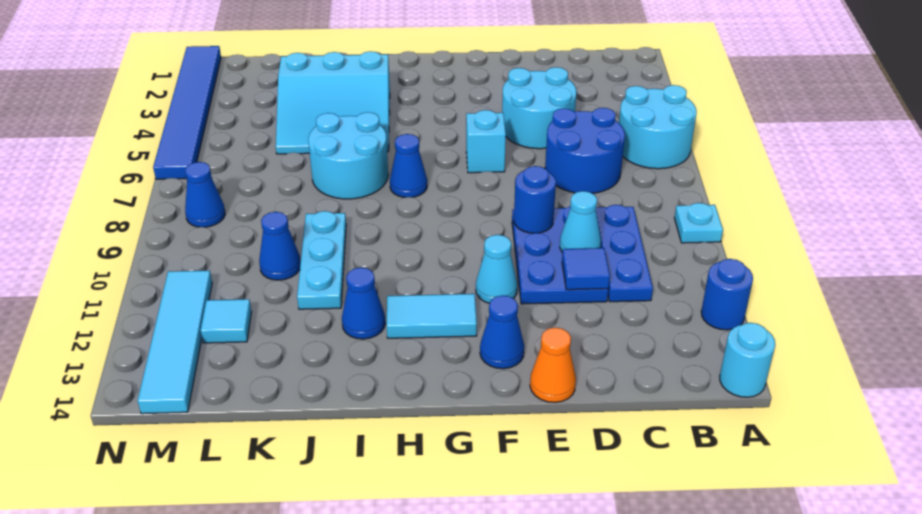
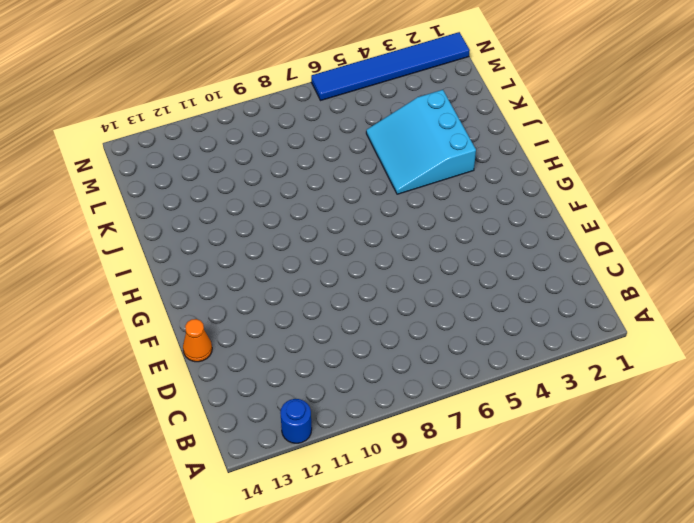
none -> cyan round brick A5:B6 level 1
none -> cyan plate A9 level 1
none -> cyan round brick A14 level 1

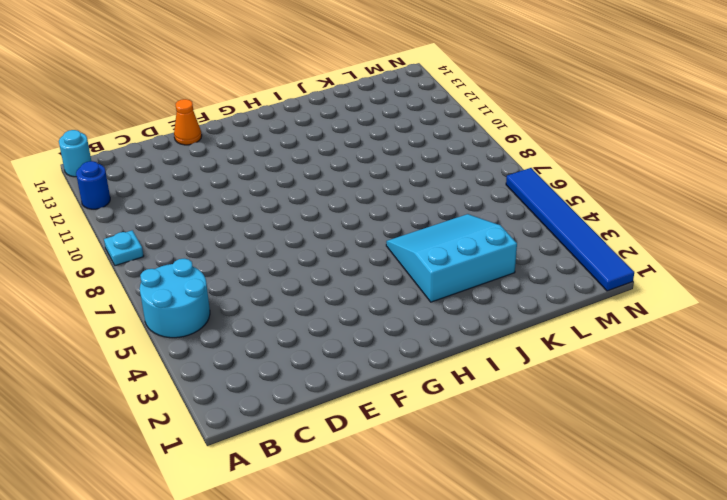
none -> blue round brick C6:D7 level 1
none -> blue plate C9:C11 level 1
none -> cyan round brick D4:E5 level 1

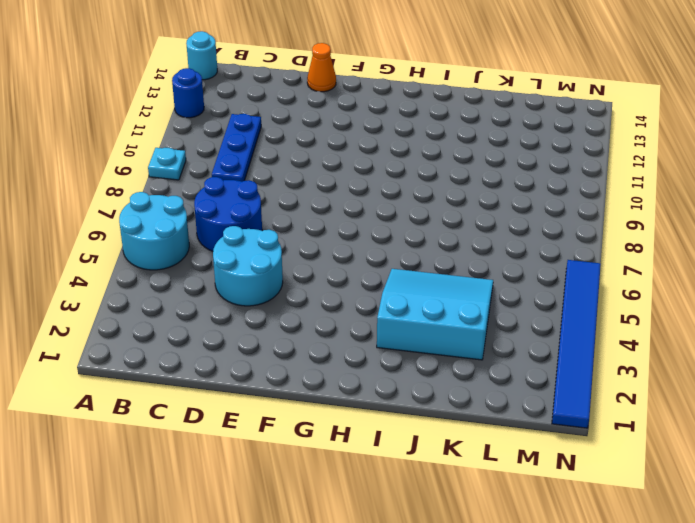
none -> blue plate D9:E11 level 1
none -> cyan brick F6 level 1
none -> cyan cone F11 level 1

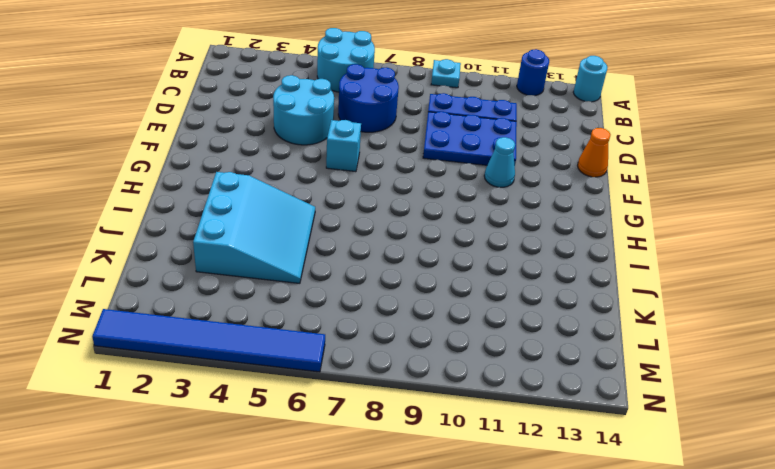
none -> blue cone F13 level 1
none -> cyan tile G12:H12 level 1
none -> blue cone H7 level 1

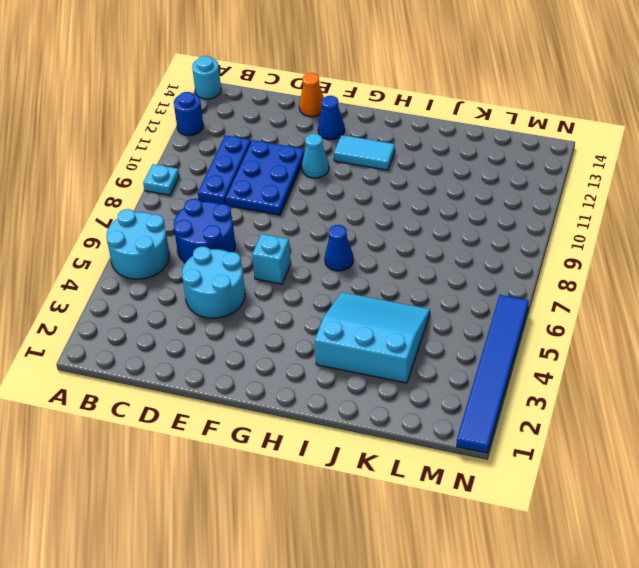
none -> cyan round brick I6:J7 level 1
none -> blue cone I12 level 1
none -> cyan plate J9:J11 level 1

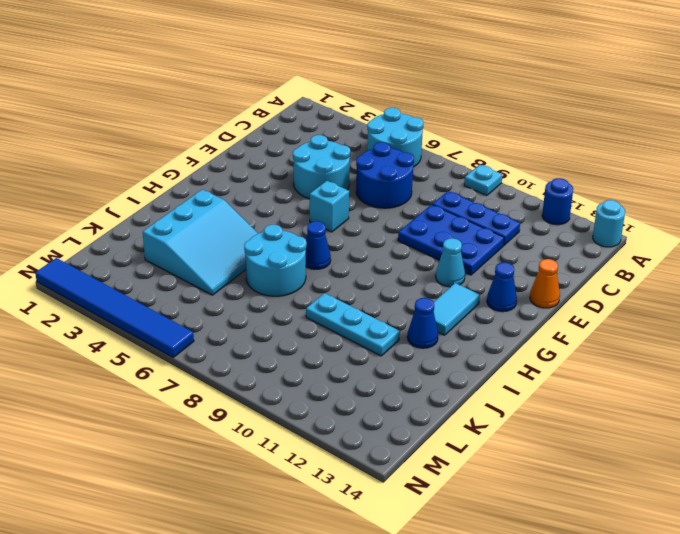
none -> blue cone K10 level 1
none -> cyan tile L12 level 1
none -> blue cone M8 level 1

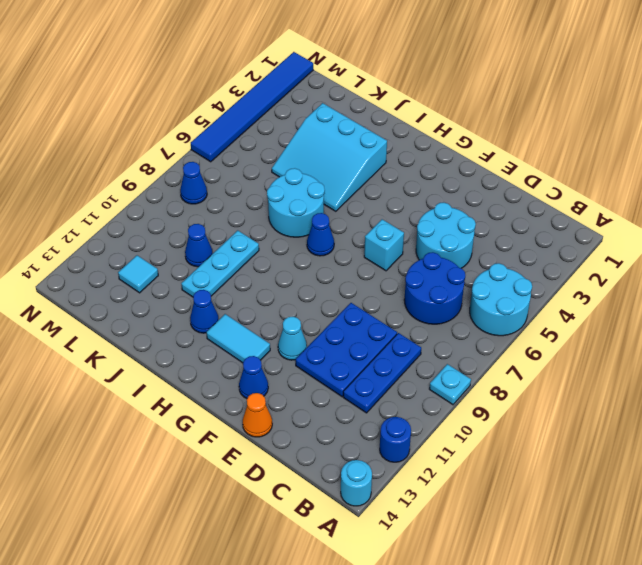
none -> cyan tile M11:M14 level 1
none -> cyan cone D10 level 2
none -> blue tile D11 level 2

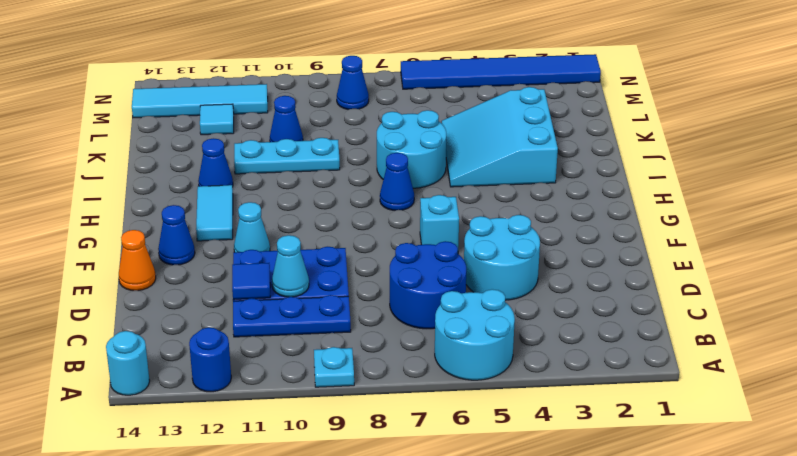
none -> blue round brick E9 level 2

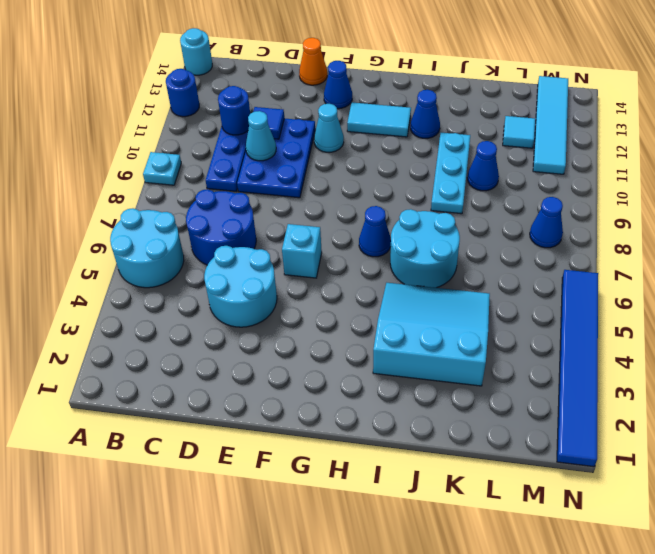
blue round brick C11 level 2 -> blue round brick E9 level 2

